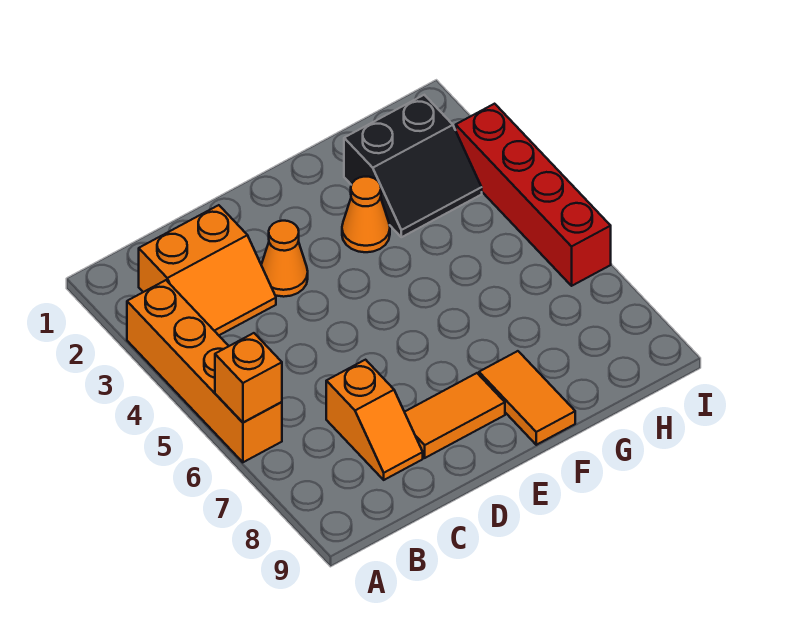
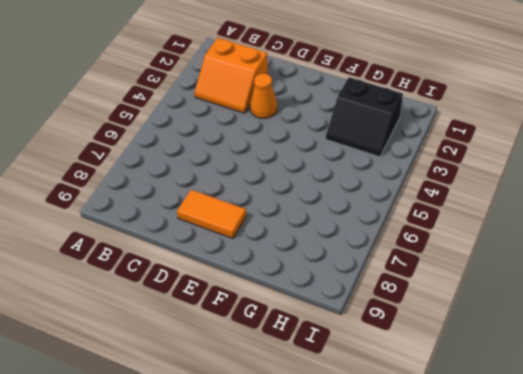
none -> orange brick A3:A6 level 1
none -> orange slope C7:C8 level 1 top 7

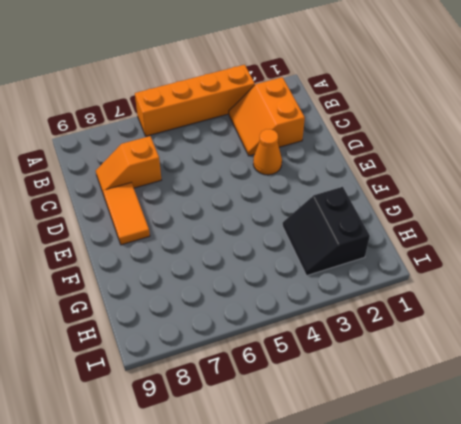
none -> orange cone F3 level 1
none -> orange tile F8:F9 level 1

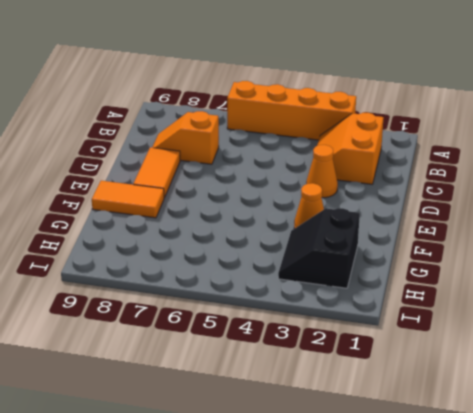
none -> red brick I3:I6 level 1
none -> orange brick A6 level 2

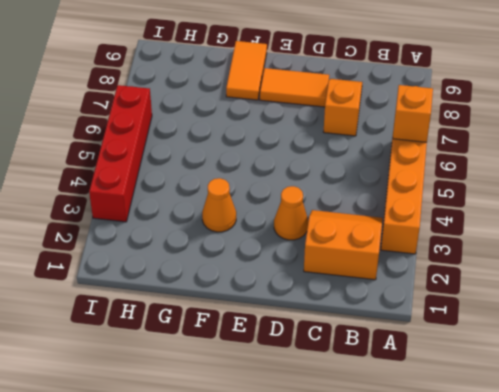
none -> black slope G2:H3 level 1 top 2

